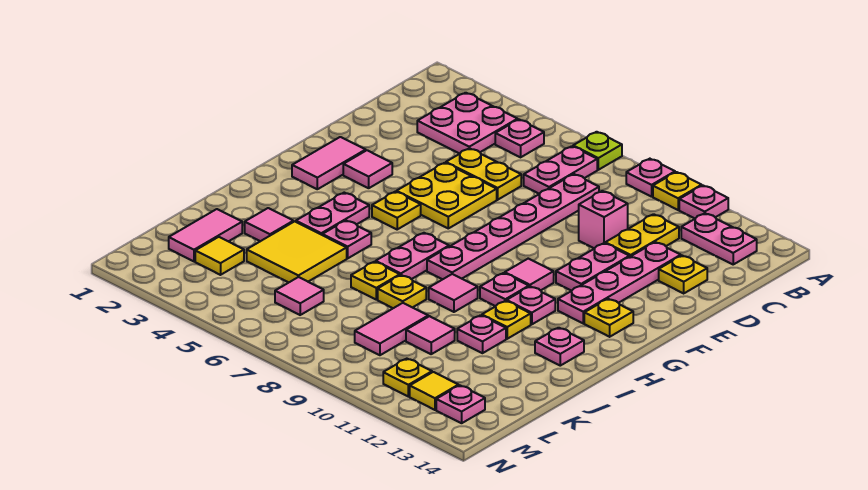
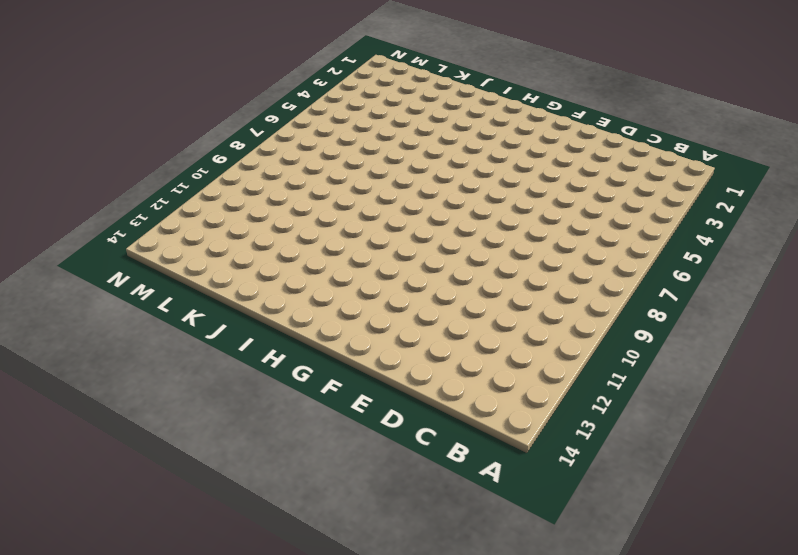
none -> lime plate A7 level 1
none -> pink plate A9 level 1
none -> yellow plate A10 level 1
none -> pink plate A11 level 1

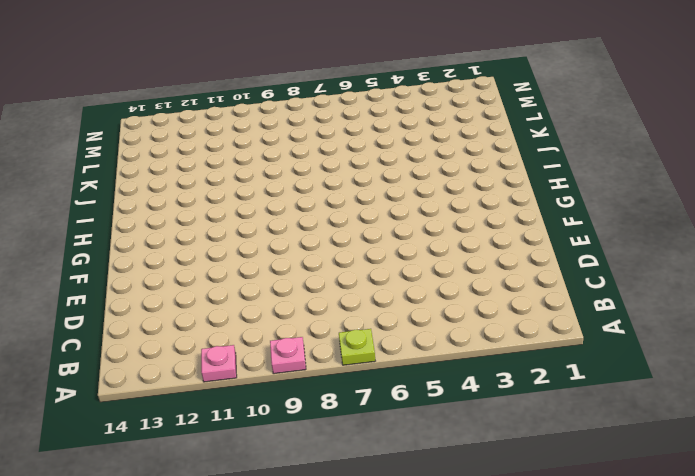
none -> yellow plate A10 level 1
none -> pink plate B3:C4 level 1
none -> pink plate B5 level 1
none -> pink plate B7:C7 level 1

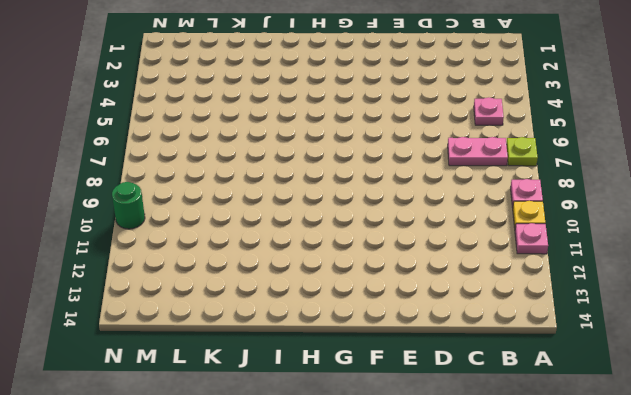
green round brick N10 level 1 -> none
none -> pink plate B3:C4 level 1
none -> pink plate B12:B13 level 1
none -> pink plate C8:H8 level 1
none -> yellow plate C11:D11 level 1

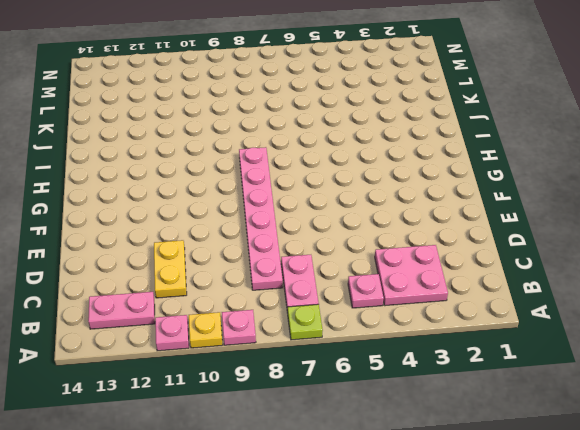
none -> yellow plate D5:D6 level 1
none -> pink brick D10 level 1
none -> pink plate D12:G12 level 1
none -> yellow plate D13 level 1

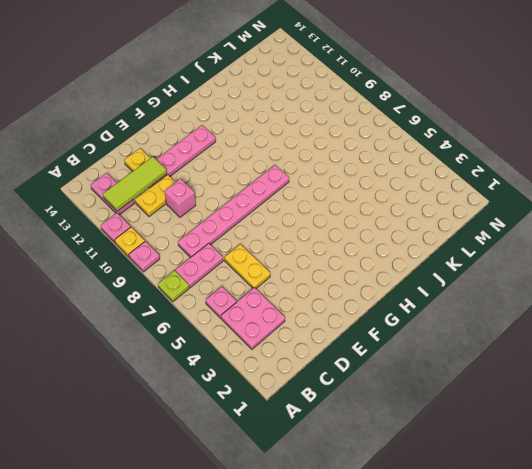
lime tile B12:D12 level 2 -> none
none -> yellow plate E5:F6 level 1
none -> pink plate E11:F11 level 1
none -> pink tile F2:G2 level 1
none -> pink tile F3 level 1

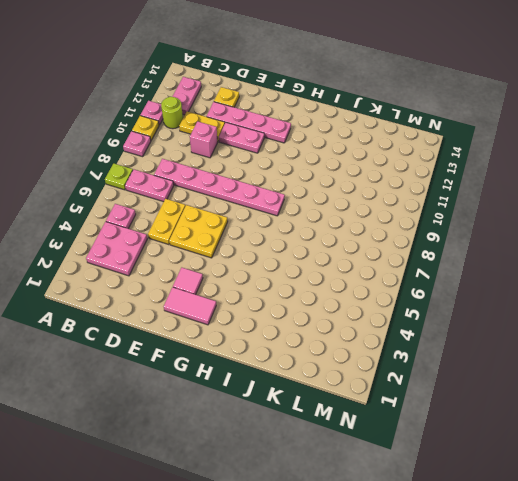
lime round brick B11 level 1 -> none
none -> yellow plate G5 level 1
none -> pink tile G10 level 1
none -> yellow plate G13 level 1
none -> pink plate H4:I4 level 1

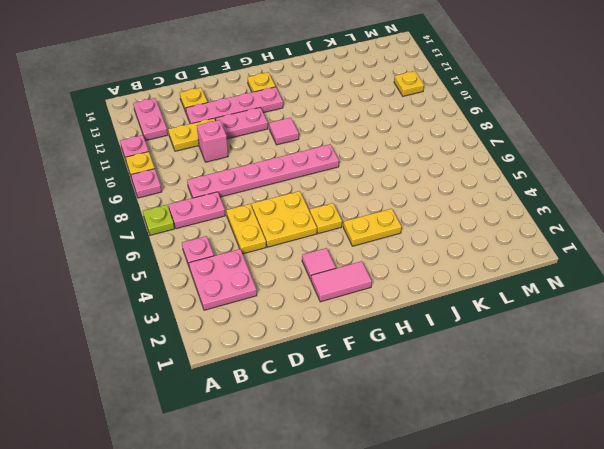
yellow plate H4:I4 level 1 -> pink plate H4:I4 level 1
none -> pink plate H7:I7 level 1
none -> pink plate H10 level 1
none -> pink plate H11 level 1
none -> pink plate I5 level 1

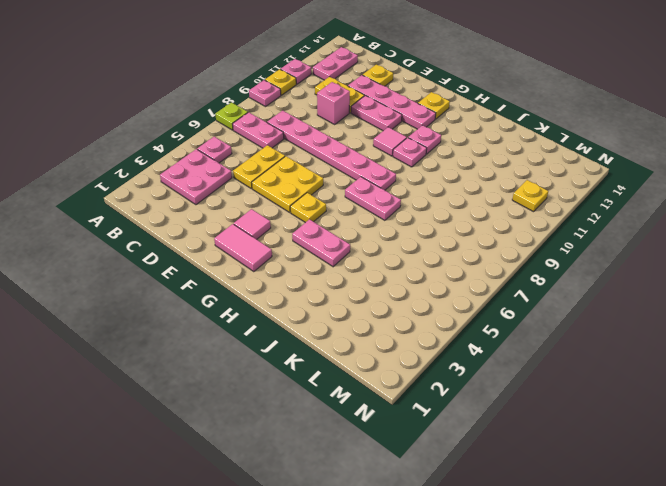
none -> pink plate I5 level 1
none -> pink tile I9 level 1
none -> yellow plate I11 level 1
none -> pink plate I13 level 1

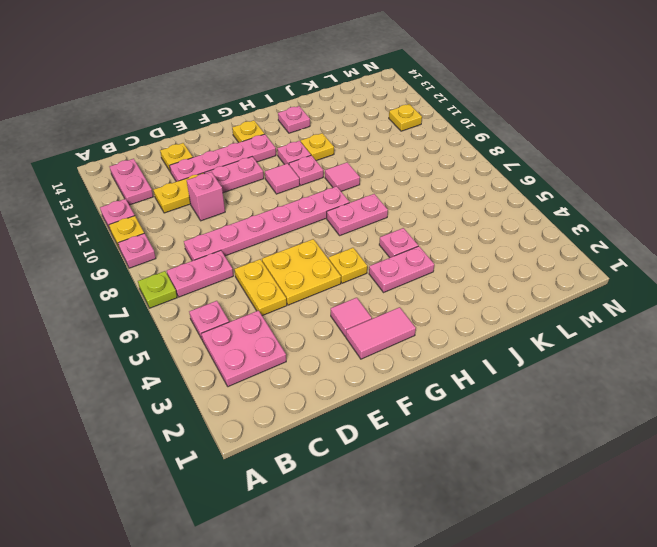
none -> pink tile J3 level 1
none -> yellow tile J4:K5 level 1
none -> yellow plate J7 level 1
none -> yellow plate J8 level 1

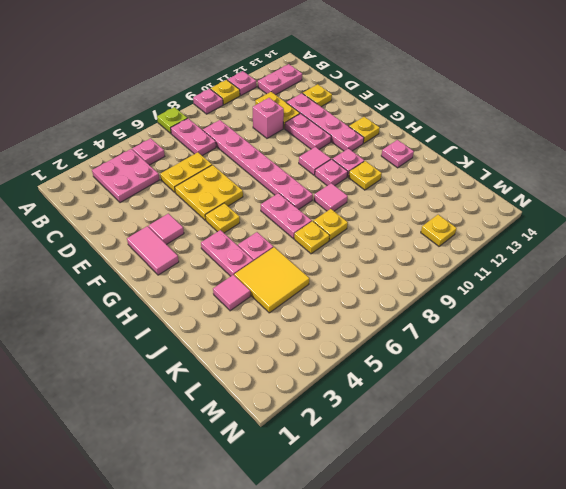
none -> pink plate J11 level 1
none -> pink tile K2:L2 level 1
none -> pink tile K9:L9 level 1
none -> pink tile K10 level 1

